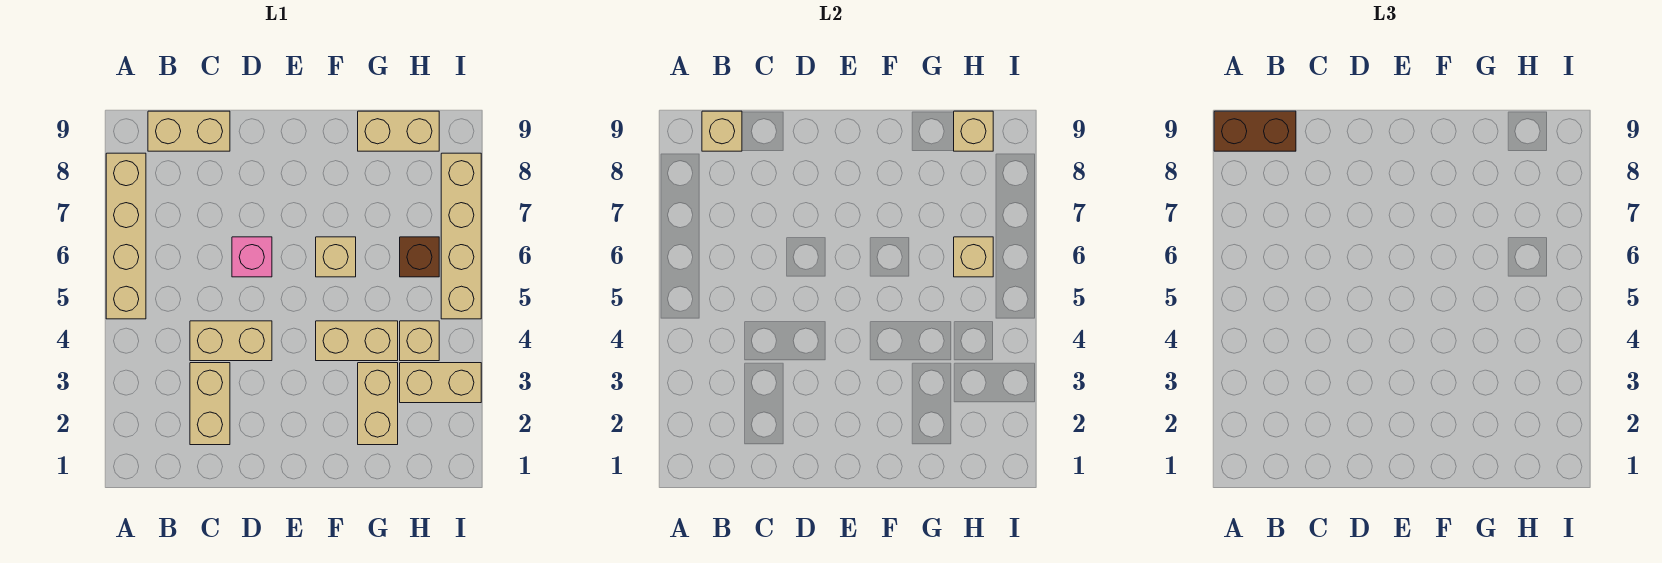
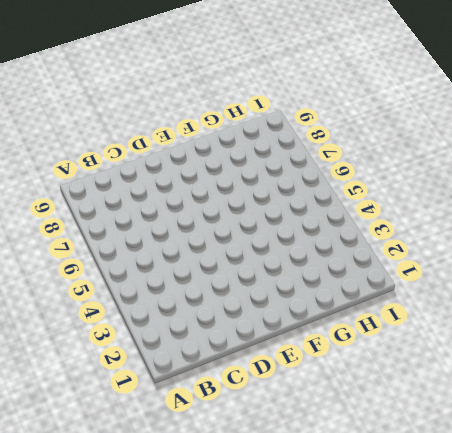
none -> tan brick A5:A8 level 1
none -> tan brick B9:C9 level 1
none -> tan brick C2:C3 level 1

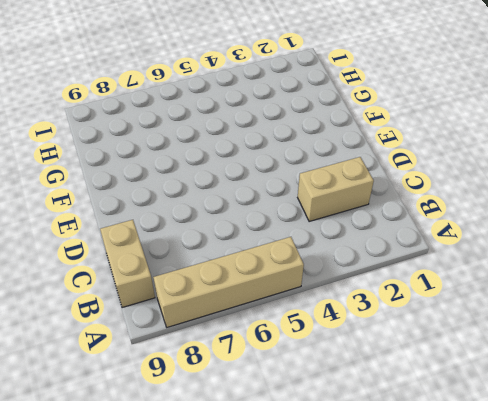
none -> tan brick C4:D4 level 1
none -> pink brick D6 level 1
none -> tan brick F4:G4 level 1

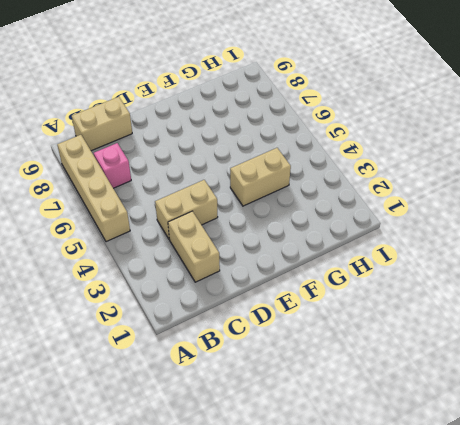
pink brick B7 level 1 -> pink brick D6 level 1
none -> tan brick F6 level 1
none -> tan brick G2:G3 level 1
none -> tan brick G9:H9 level 1

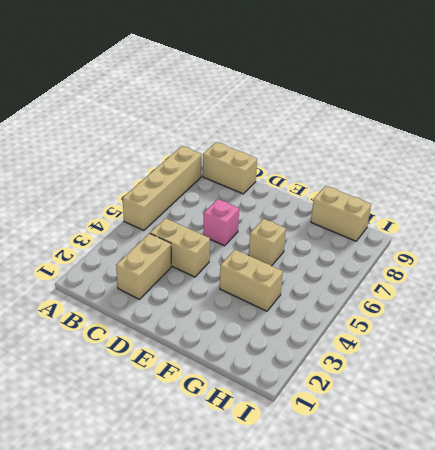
none -> tan brick G2:G3 level 1
none -> tan brick H3:I3 level 1
none -> tan brick H4 level 1

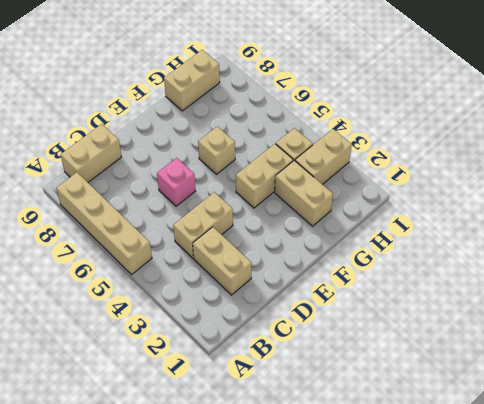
none -> brown brick H6 level 1
none -> tan brick I5:I8 level 1
none -> tan brick B9 level 2

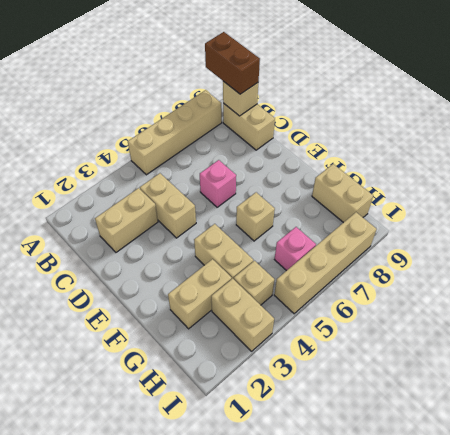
pink brick H6 level 1 -> brown brick H6 level 1
none -> tan brick H6 level 2
none -> tan brick H9 level 2

